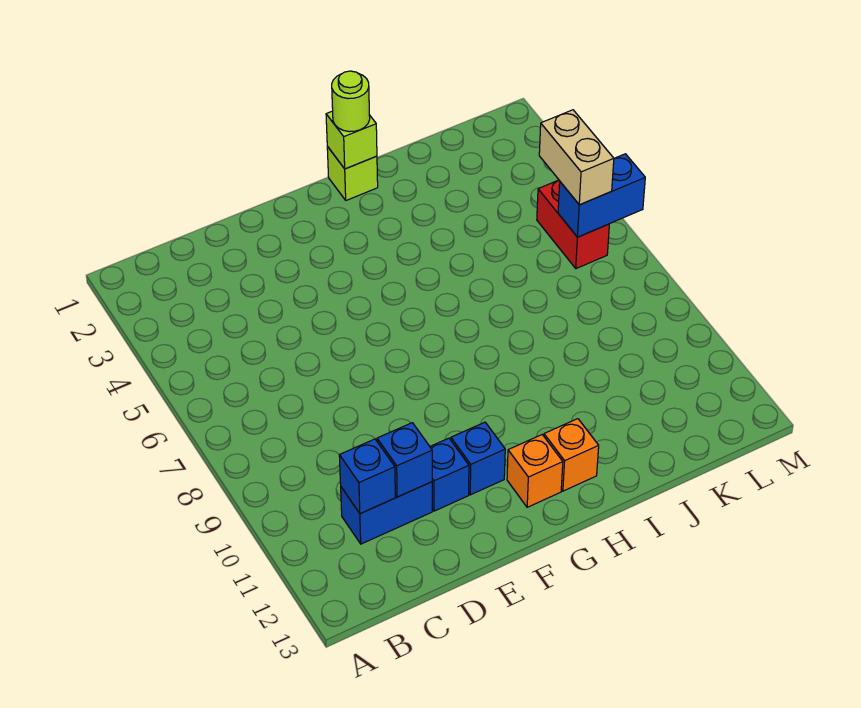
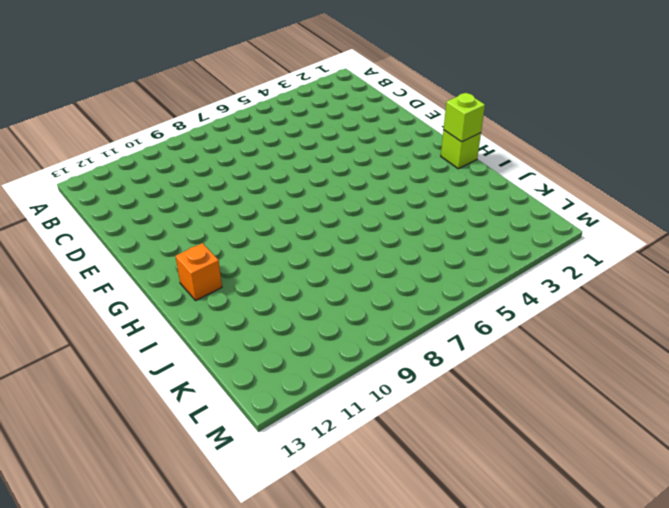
none -> blue brick C11:D11 level 1
none -> blue brick E11 level 1
none -> blue brick F11 level 1

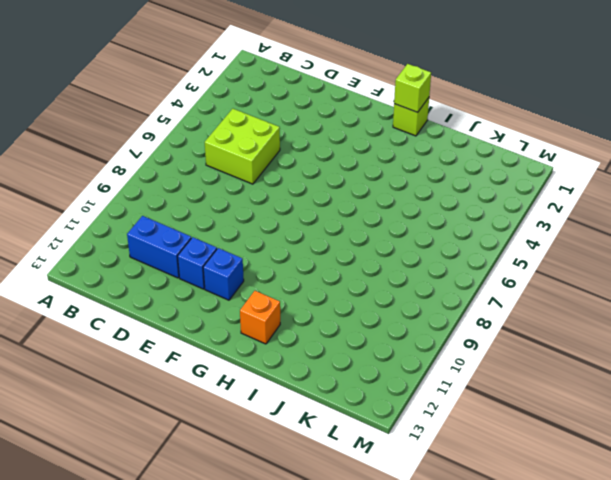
lime brick C5:D6 level 1 -> none
none -> orange brick G12 level 1
none -> red brick L5:L6 level 1
none -> blue brick C11 level 2

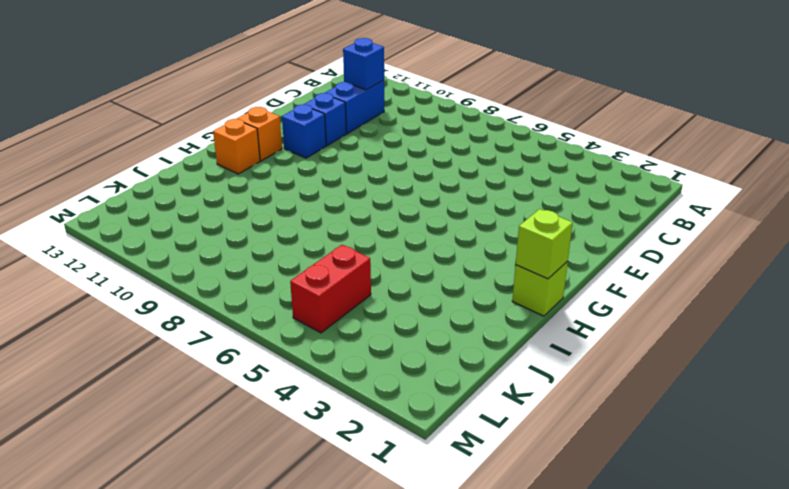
red brick K5:L5 level 1 -> red brick L5:L6 level 1
none -> blue brick D11 level 2
none -> blue brick L6:M6 level 2
none -> lime round brick H1 level 3

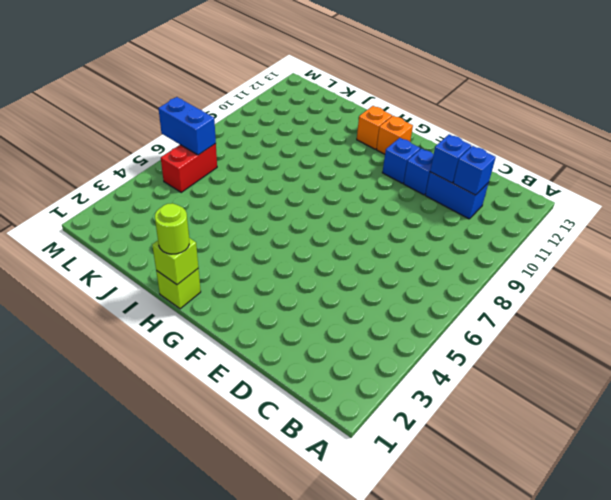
none -> tan brick L5:L6 level 3

